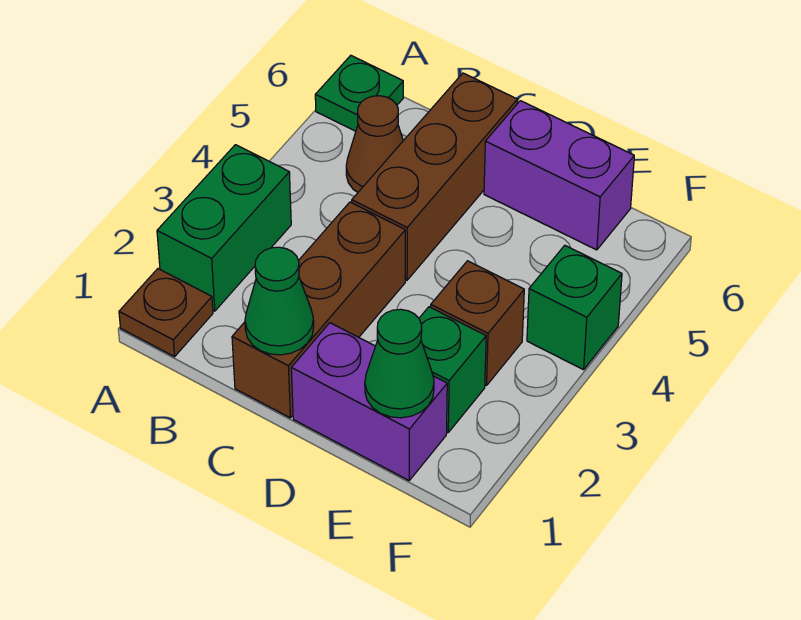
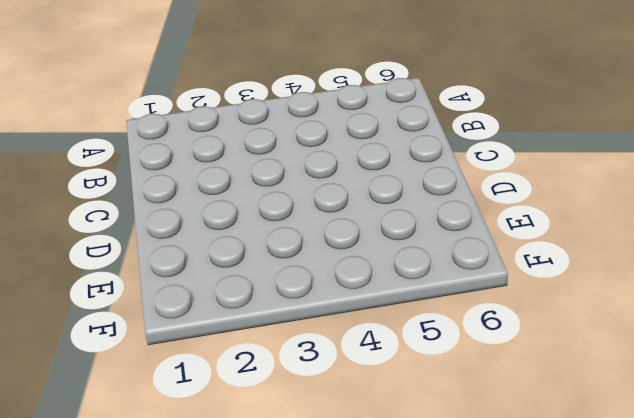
none -> brown plate A1 level 1
none -> green brick A2:A3 level 1
none -> green plate A6 level 1

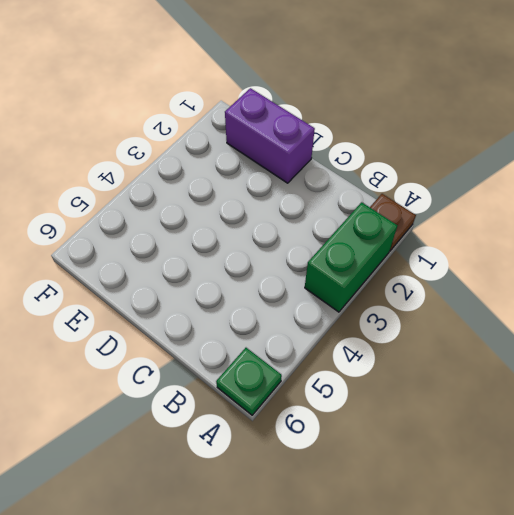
none -> brown cone B5 level 1
none -> brown brick C1:C3 level 1
none -> brown brick C4:C6 level 1

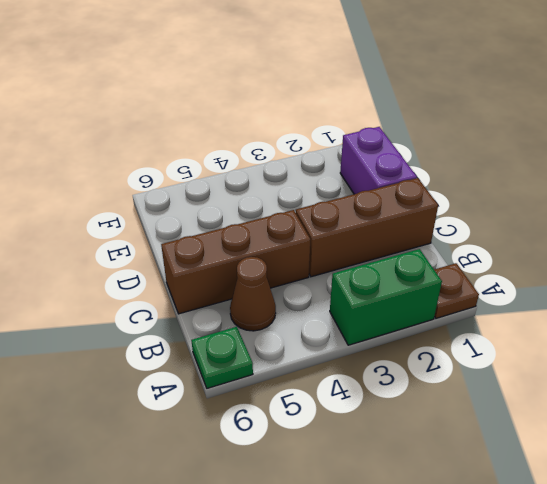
none -> purple brick D6:E6 level 1
none -> green brick E2 level 1
none -> brown brick E3 level 1

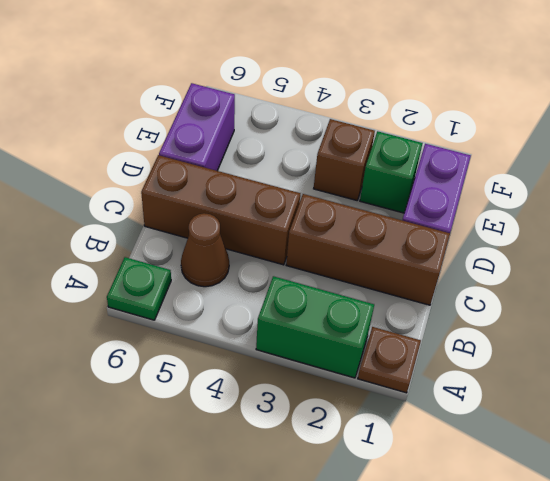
none -> green brick F4 level 1
none -> green cone C1 level 2
none -> green cone E1 level 2

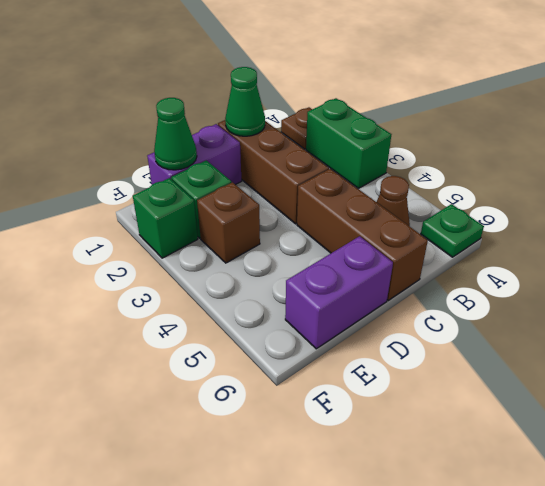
green brick F2 level 1 -> green brick F4 level 1

